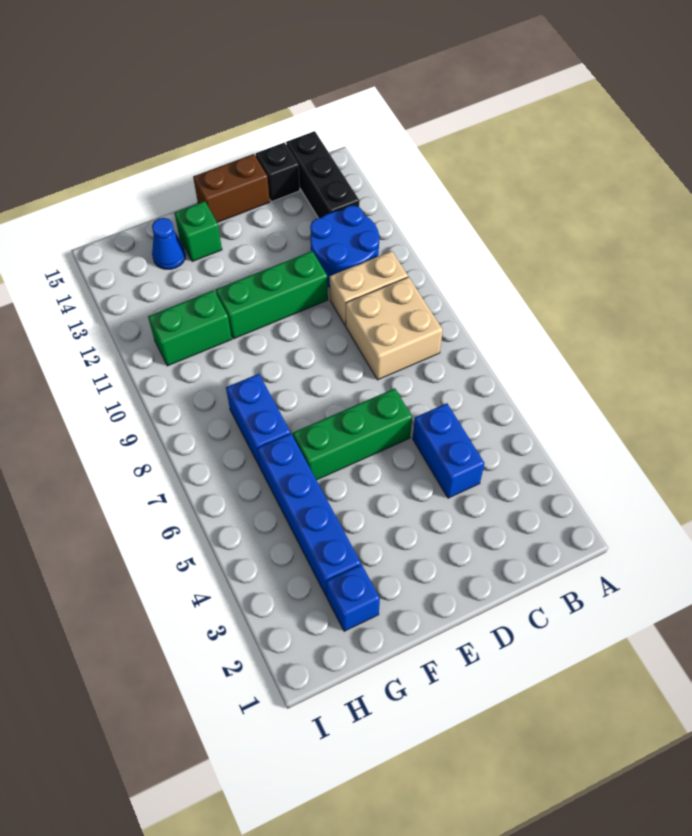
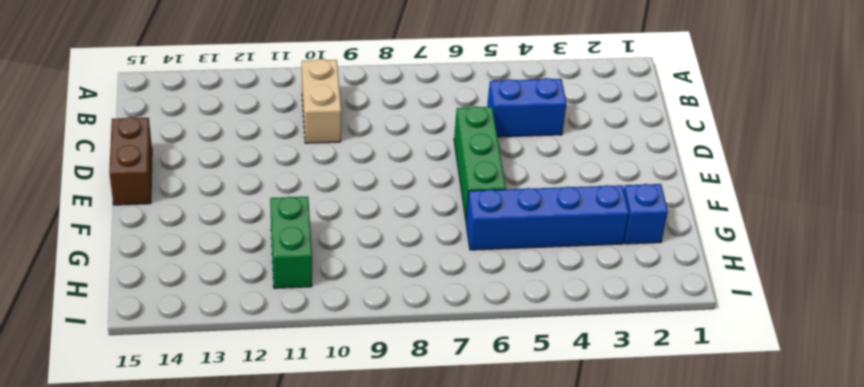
none -> tan brick B8:C9 level 1
none -> blue round brick B11:C12 level 1
none -> black brick B13:B15 level 1

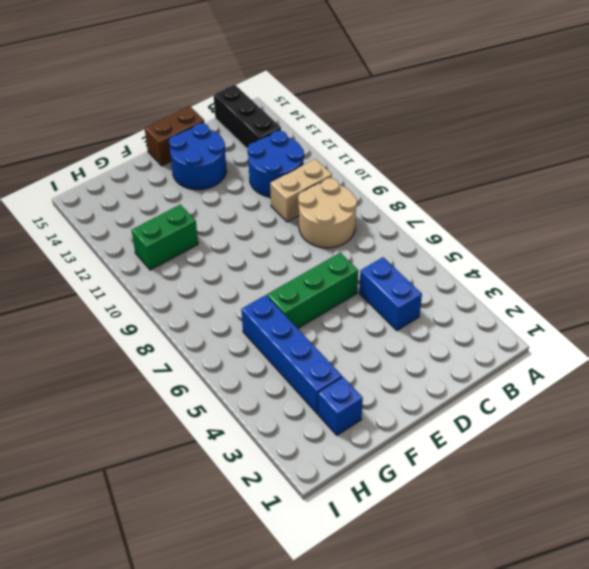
tan round brick B8:C9 level 1 -> tan brick B8:C9 level 1
blue round brick D13:E14 level 1 -> none
none -> black brick C15 level 1
none -> green brick D11:F11 level 1
none -> green brick F14 level 1

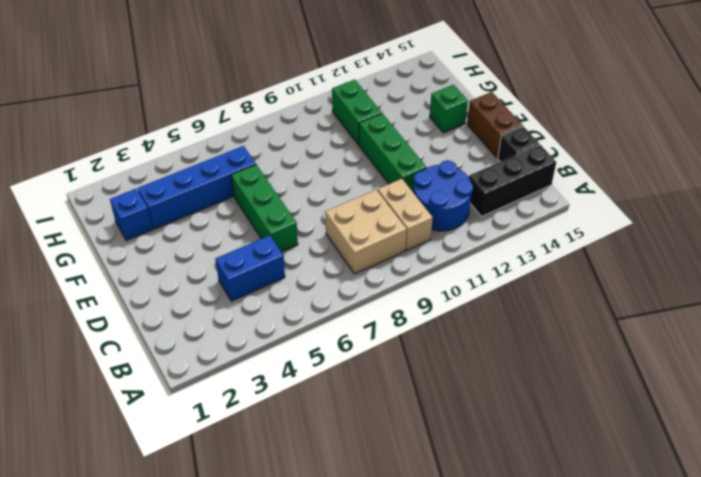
none -> blue brick G7:G8 level 1
none -> blue cone G14 level 1

